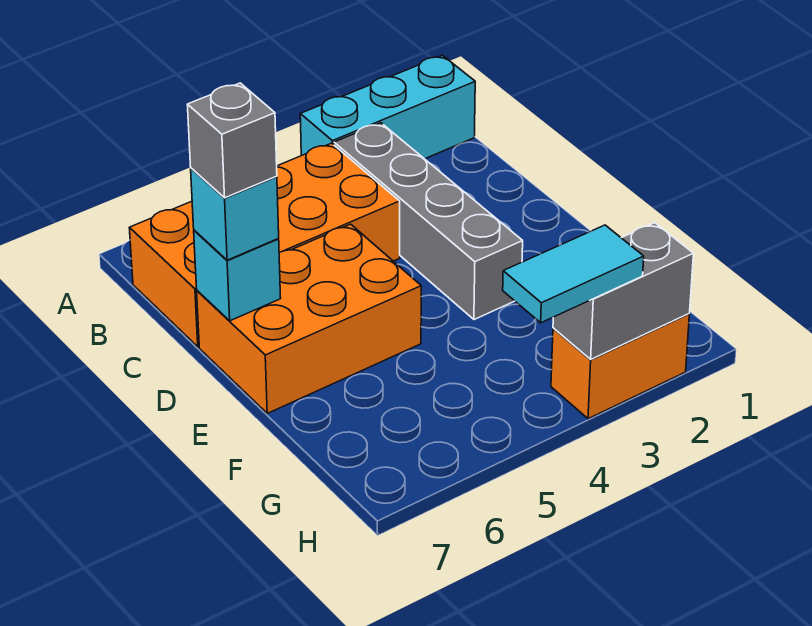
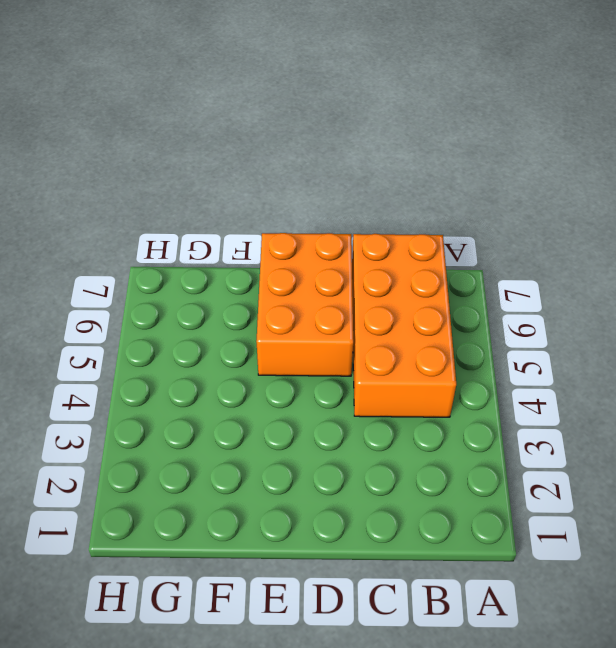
none -> cyan brick A1:A3 level 1
none -> grey brick B3:E3 level 1

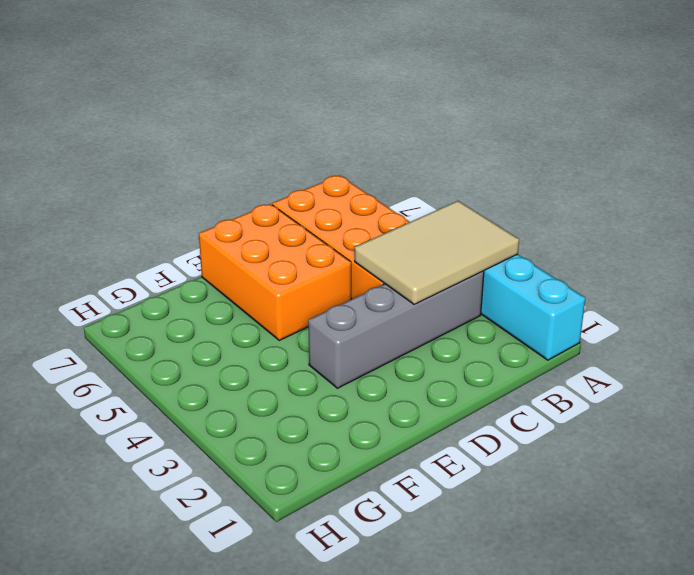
tan tile A3:C4 level 2 -> none
none -> orange brick H2:H3 level 1
none -> cyan brick D7 level 2

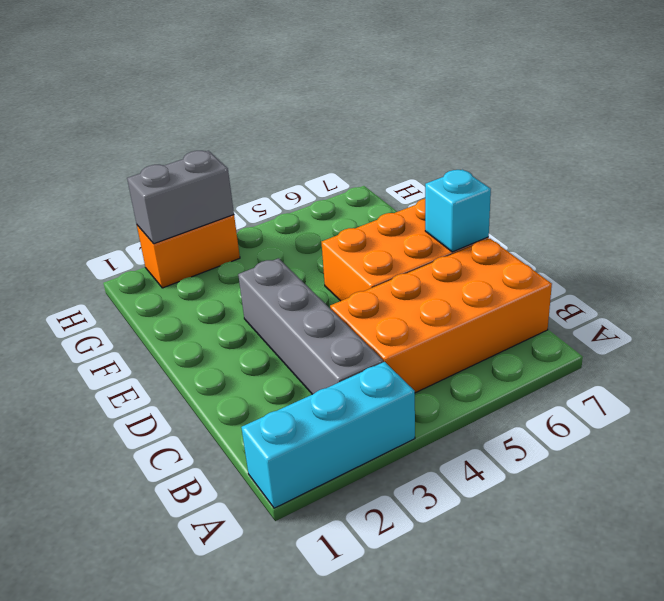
none -> cyan brick D7 level 3
none -> cyan tile H3:H4 level 3

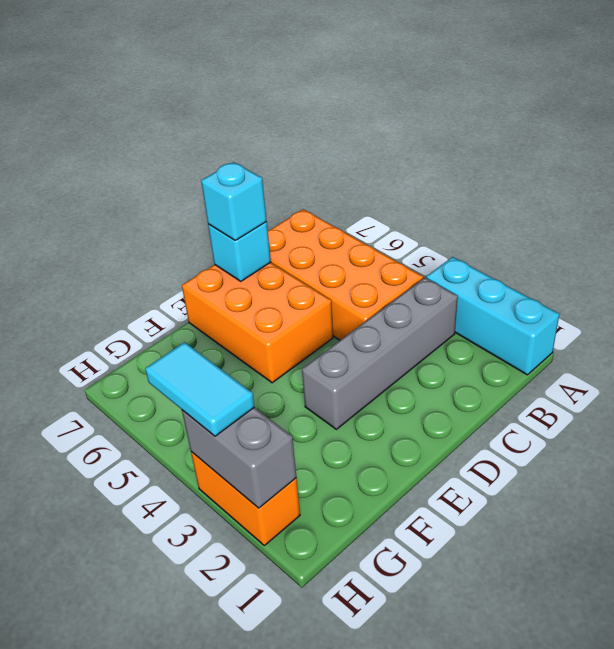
none -> grey brick D7 level 4

